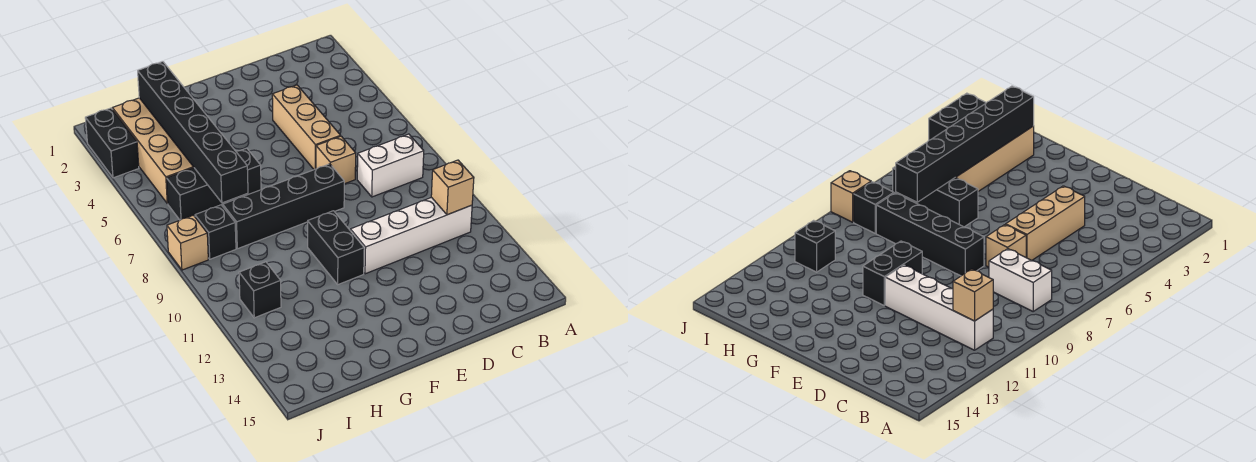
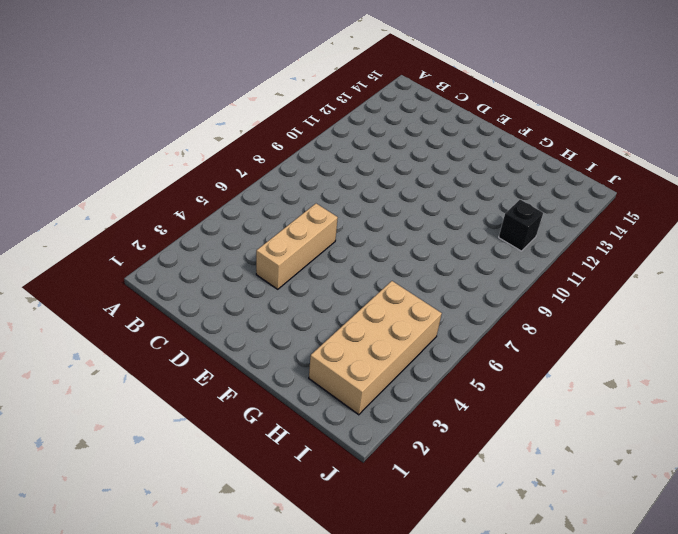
none -> white brick B8:C8 level 1
none -> white brick B11:E11 level 1
none -> tan brick D7 level 1

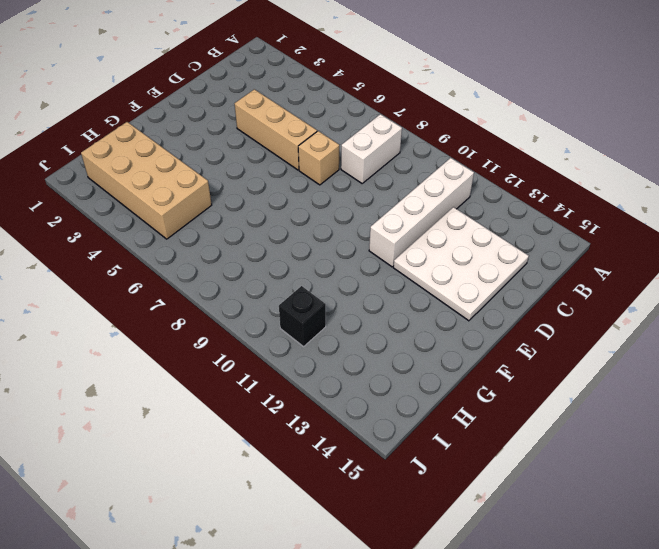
white plate C12:E14 level 1 -> none
none -> black brick E8:H8 level 1
none -> black brick F10:F11 level 1
none -> black brick G6:I6 level 1

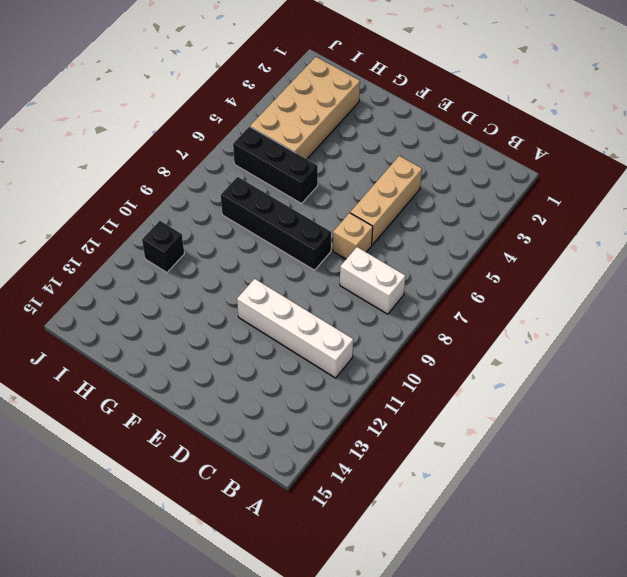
none -> black brick F10:F11 level 1
none -> black brick I8 level 1
none -> black brick J2:J3 level 1

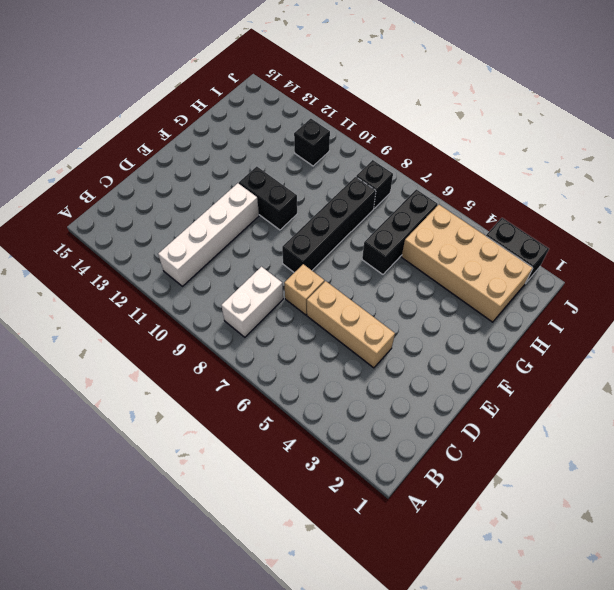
none -> tan brick J8 level 1
none -> tan brick B11 level 2
none -> black brick H2:H7 level 2

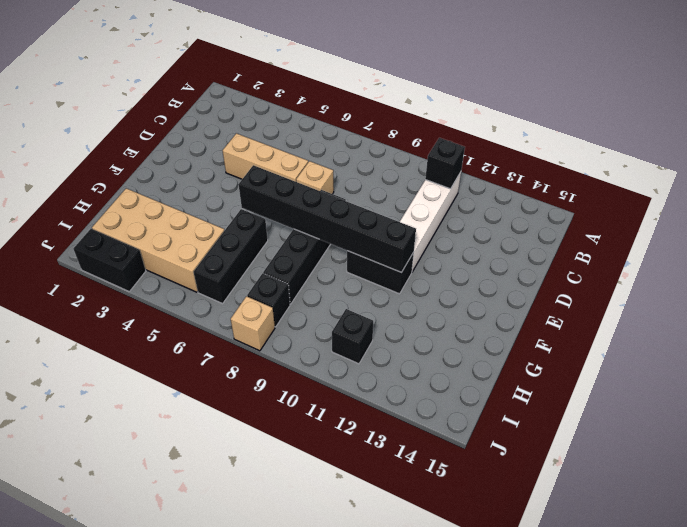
black brick B11 level 2 -> tan brick B11 level 2
black brick F6:F11 level 2 -> black brick H2:H7 level 2
none -> white brick B8:C8 level 1

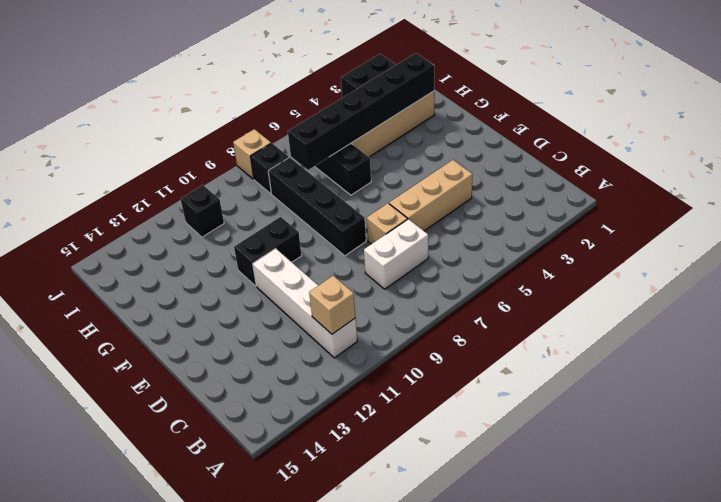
white brick C7:C8 level 1 -> white brick B8:C8 level 1

